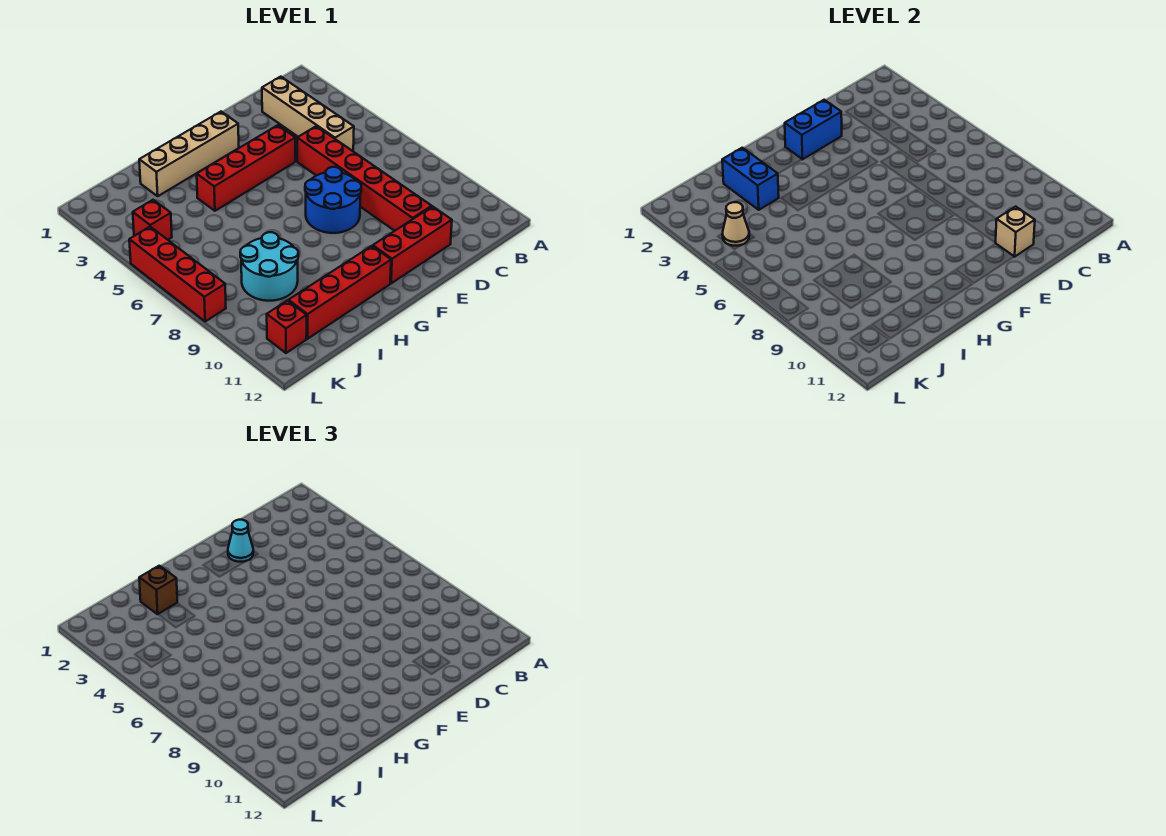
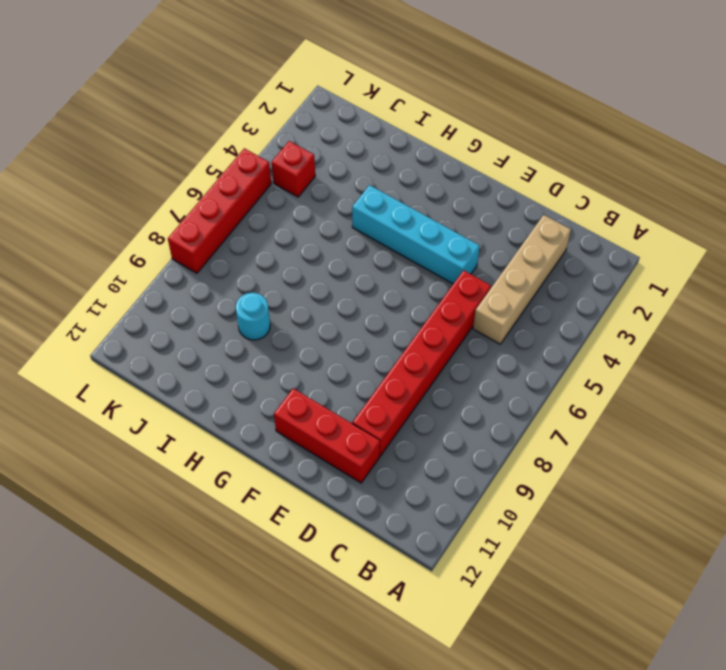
cyan brick E4:H4 level 1 -> red brick E4:H4 level 1
cyan round brick I9 level 1 -> cyan round brick I8:J9 level 1
none -> blue round brick E7:F8 level 1
none -> tan brick F2:I2 level 1
none -> red brick G11:J11 level 1

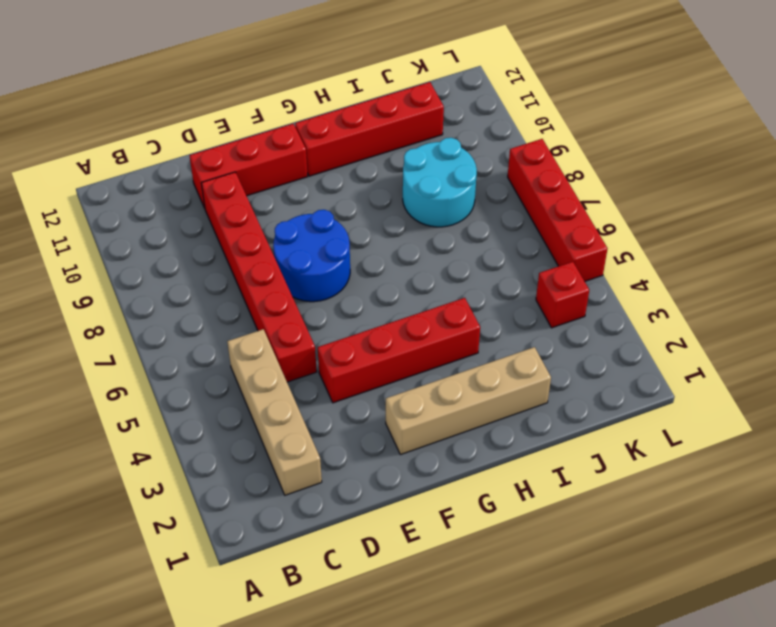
none -> red brick K11 level 1
none -> tan brick D11 level 2
none -> blue brick E2:F2 level 2

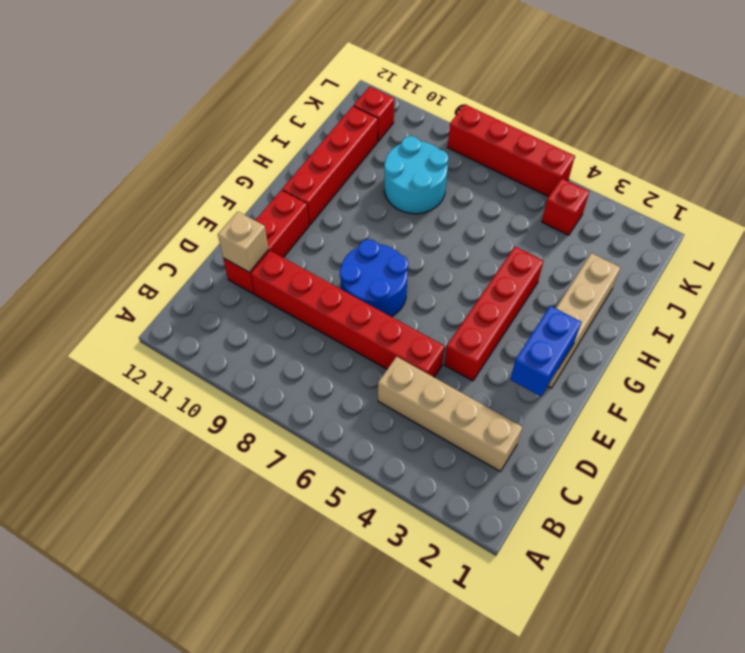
none -> blue brick I2:I3 level 2
none -> tan cone K4 level 2
none -> cyan cone E2 level 3

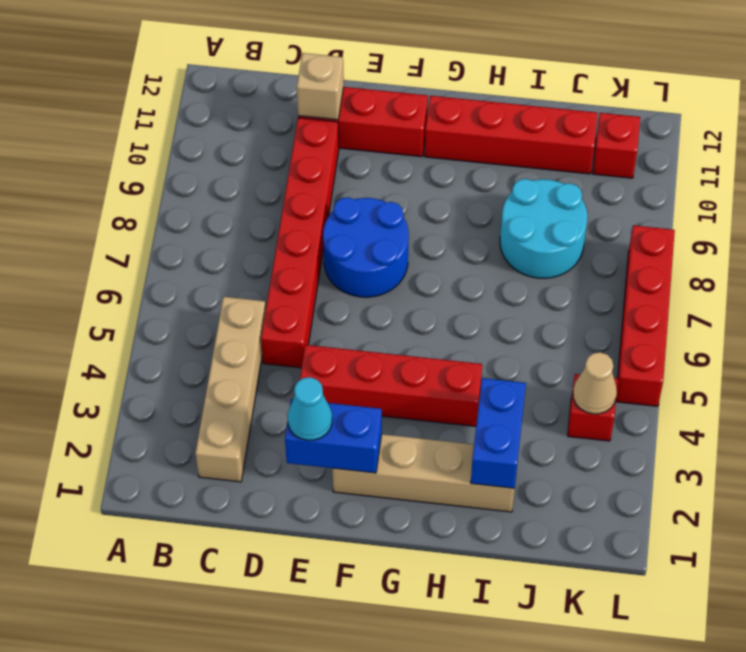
none -> brown brick I2 level 3

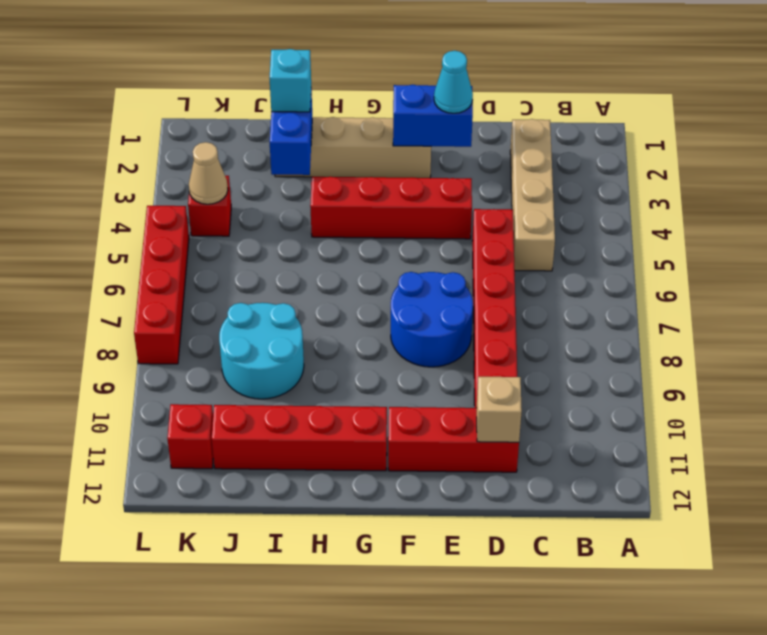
cyan brick I2 level 3 -> brown brick I2 level 3

